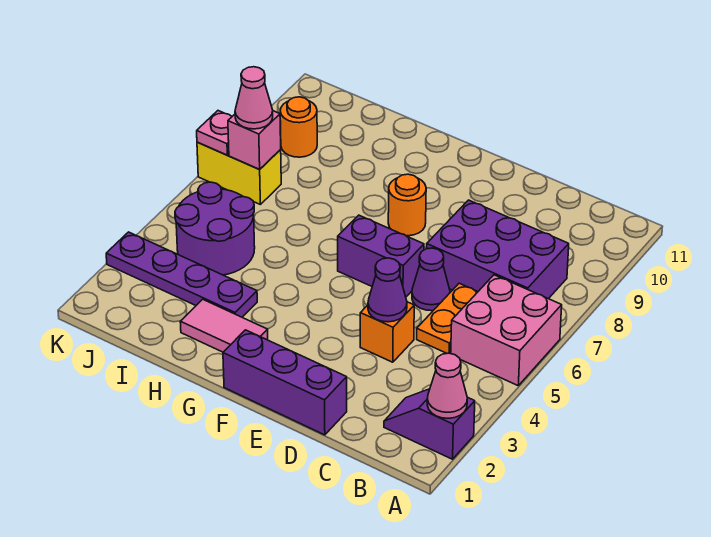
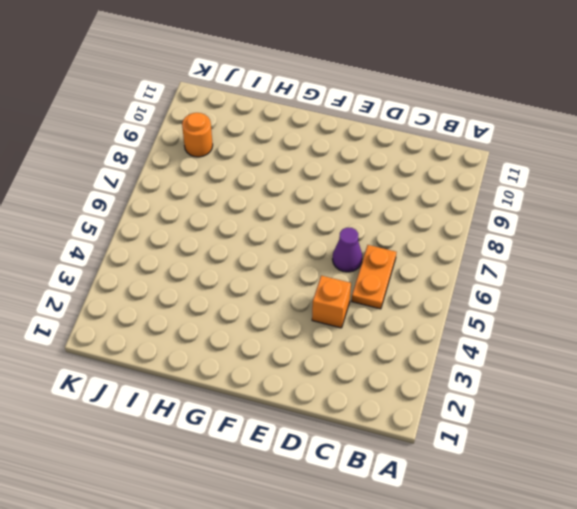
none -> purple slope A2:B2 level 1 top A
none -> pink brick A5:B6 level 1
none -> purple brick B7:D8 level 1

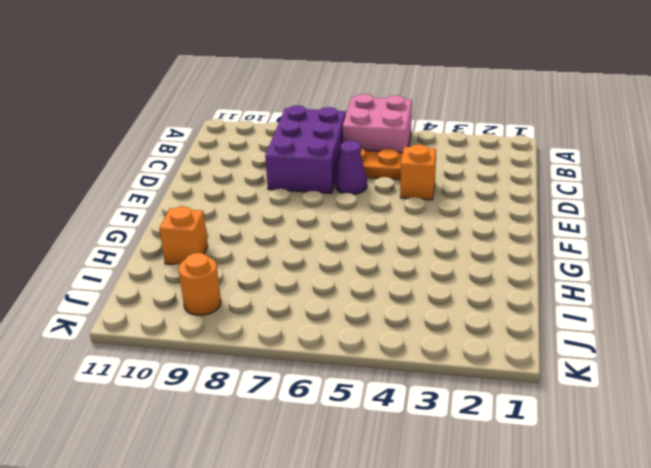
orange brick H10 level 1 -> none
none -> purple slope A2:B2 level 1 top A
none -> purple brick D1:F1 level 1
none -> purple brick E6:F6 level 1

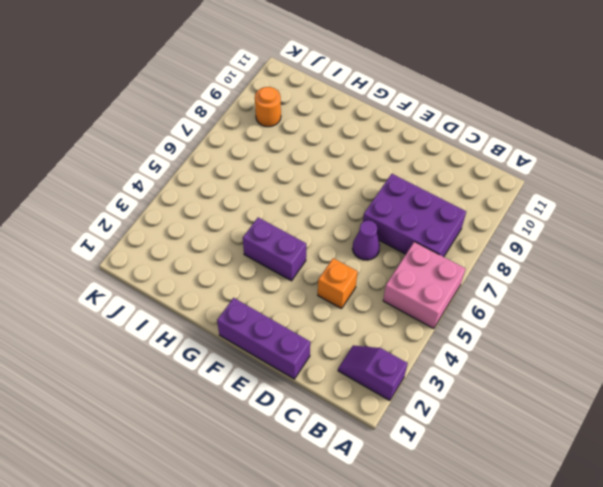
purple brick F4:G4 level 1 -> purple brick E6:F6 level 1
none -> orange plate C5:C6 level 1
none -> orange round brick F8 level 1
none -> pink tile G2:H2 level 1

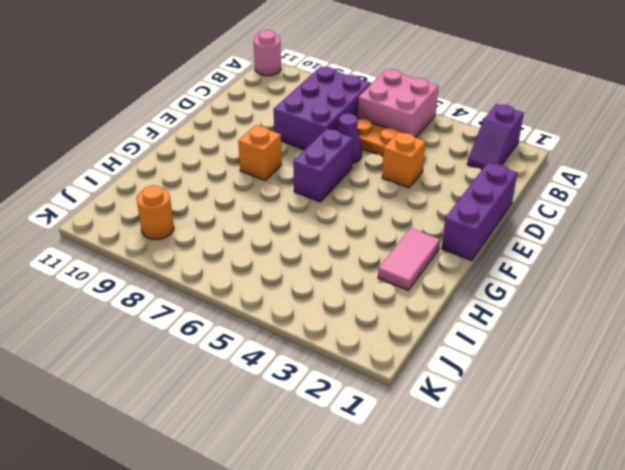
pink round brick A11 level 1 -> none
orange brick F8 level 1 -> orange round brick F8 level 1
none -> purple plate H3:K3 level 1
none -> purple round brick I4:J5 level 1
none -> yellow brick J7:K7 level 1

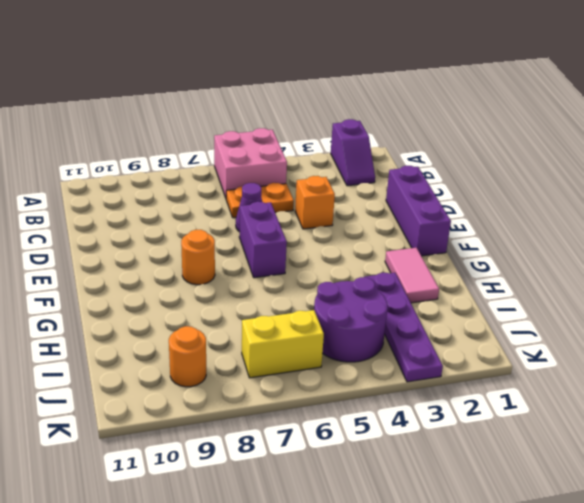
yellow brick J6:J7 level 1 -> yellow brick J7:K7 level 1
none -> purple brick B7:D8 level 1
none -> pink cone A2 level 2
none -> purple cone D4 level 2

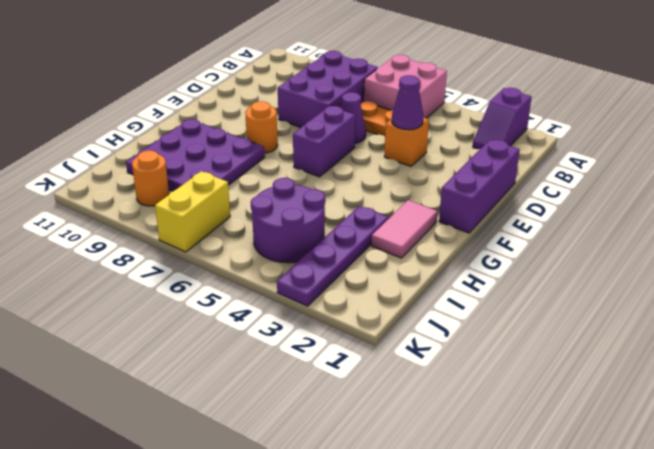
purple plate G8:I10 level 1 -> none
none -> pink cone A2 level 2
none -> pink brick J7 level 2
none -> pink plate K7 level 2

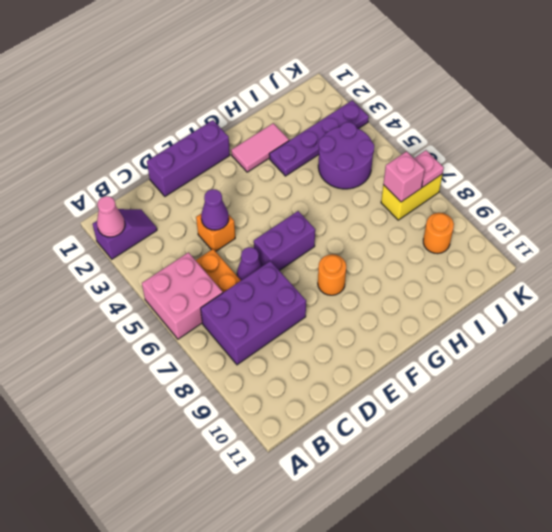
none -> pink cone J7 level 3

